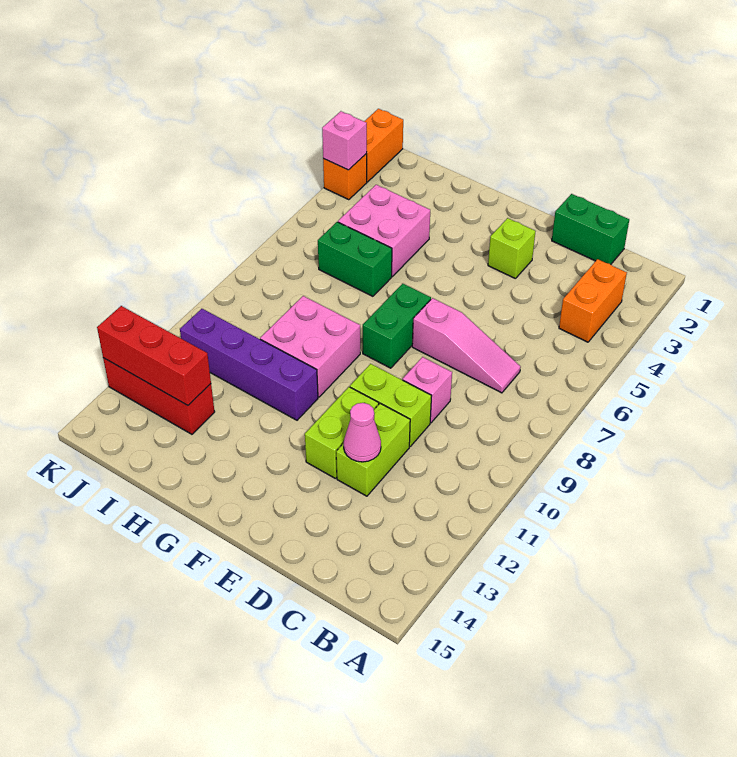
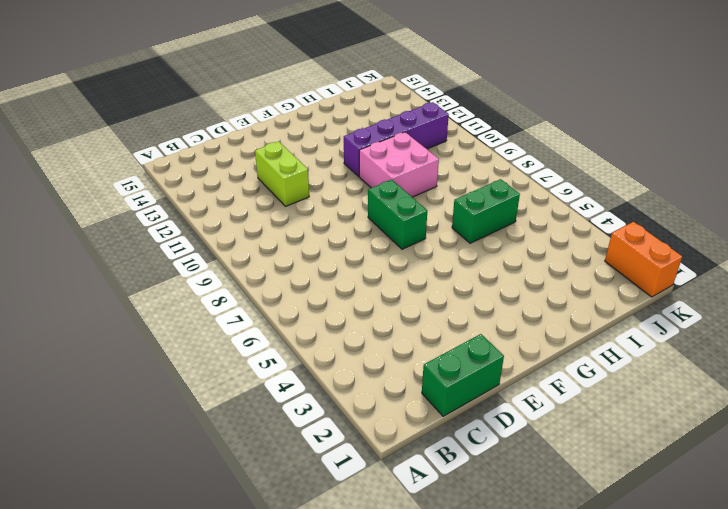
none -> orange brick B3:B4 level 1
none -> pink slope C7:E7 level 1 top E
none -> pink brick D9 level 1

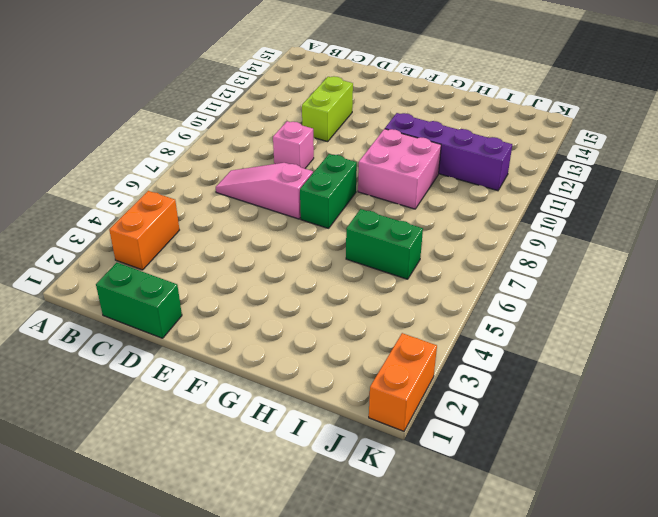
none -> lime brick D10:E10 level 1
none -> lime brick E3 level 1
none -> lime brick E11:E12 level 1

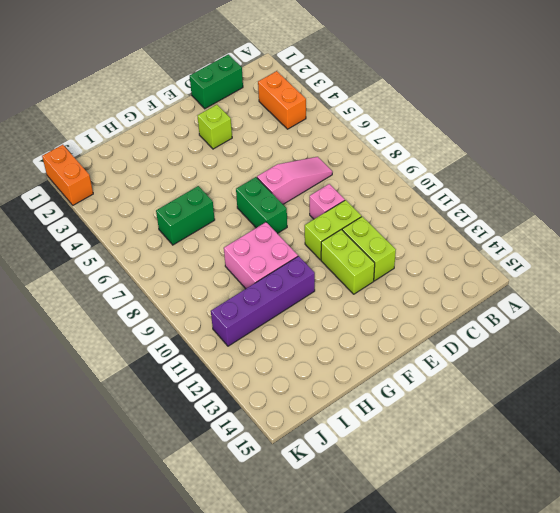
none -> pink brick H4:I5 level 1
none -> red brick I13:K13 level 1
none -> orange brick K3 level 1

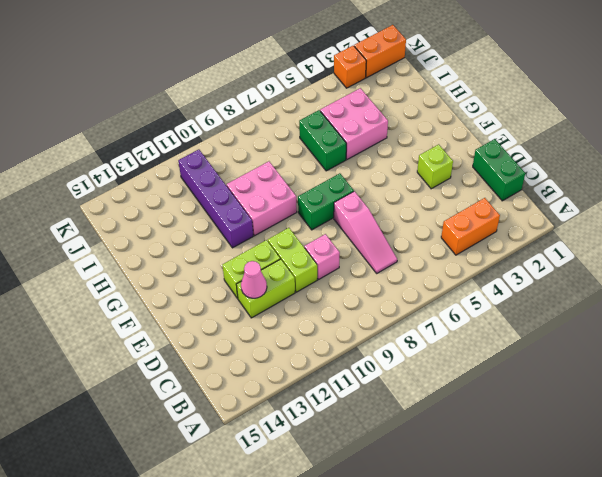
none -> red brick I13:K13 level 1
none -> red brick I13:K13 level 2
none -> pink brick K3 level 2

